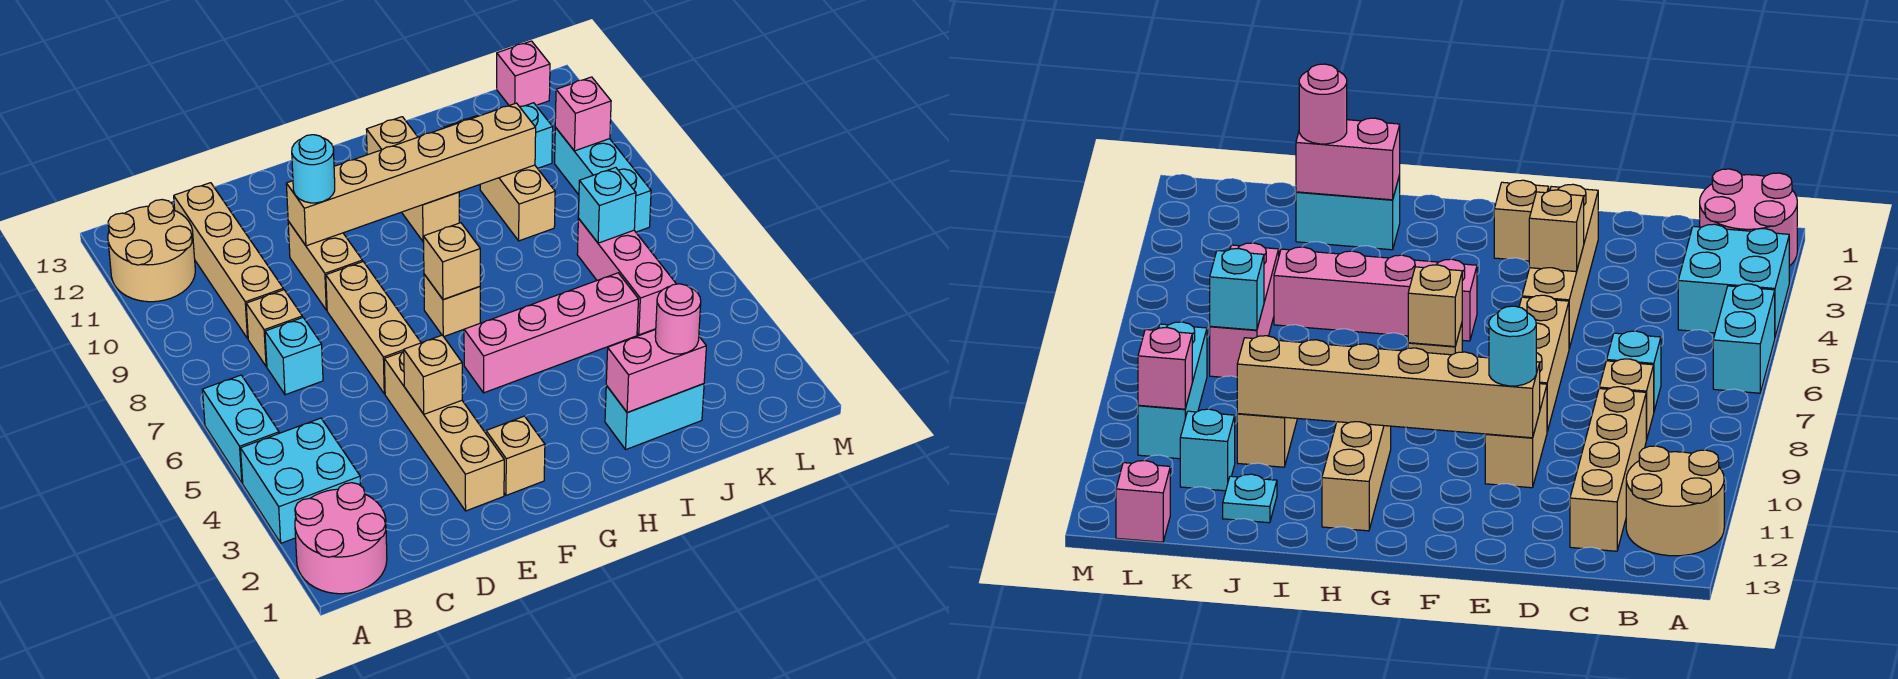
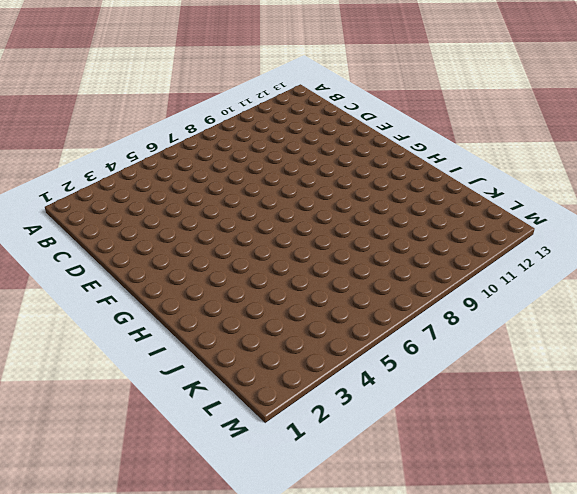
none -> pink round brick A1:B2 level 1
none -> cyan brick A3:B4 level 1
none -> cyan brick A5:A6 level 1

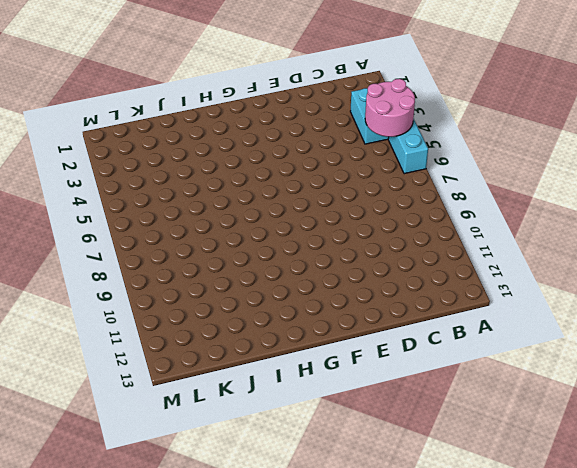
pink round brick A4:B5 level 2 -> pink round brick A1:B2 level 1
none -> tan round brick A11:B12 level 1
none -> cyan brick C7 level 1
none -> tan brick C8 level 1

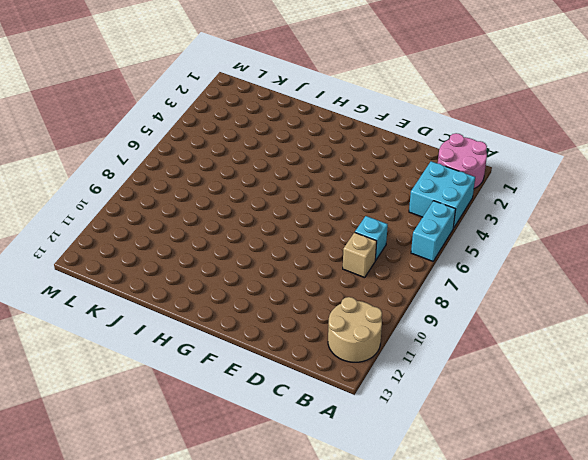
none -> tan brick C9:C12 level 1
none -> tan brick E2:E5 level 1
none -> tan brick E6:E8 level 1

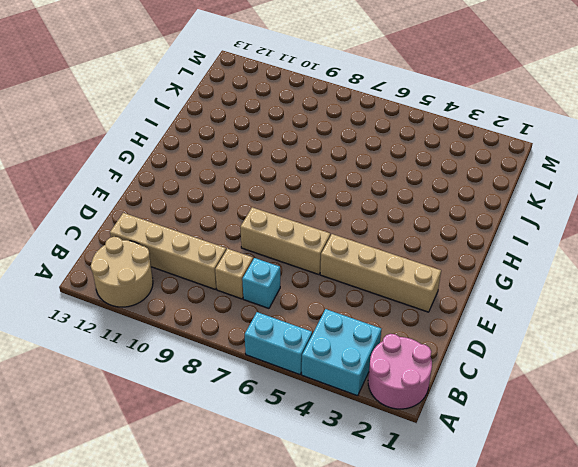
none -> tan brick E9:E10 level 1
none -> tan brick F2 level 1
none -> pink brick G5:J5 level 1

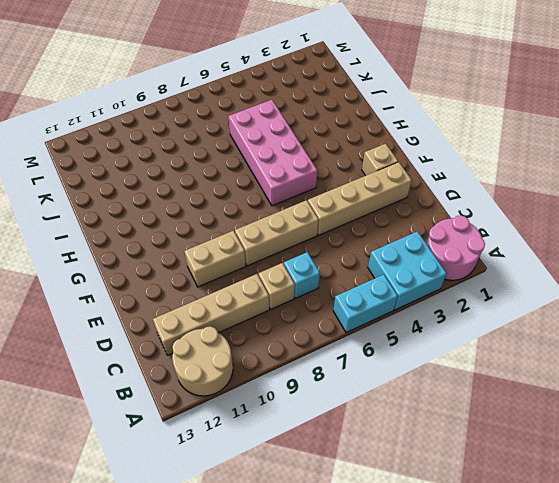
pink brick G5:J6 level 1 -> pink brick G5:J5 level 1
none -> tan brick G7 level 1
none -> tan brick H10:H12 level 1
none -> cyan brick I2:J2 level 1

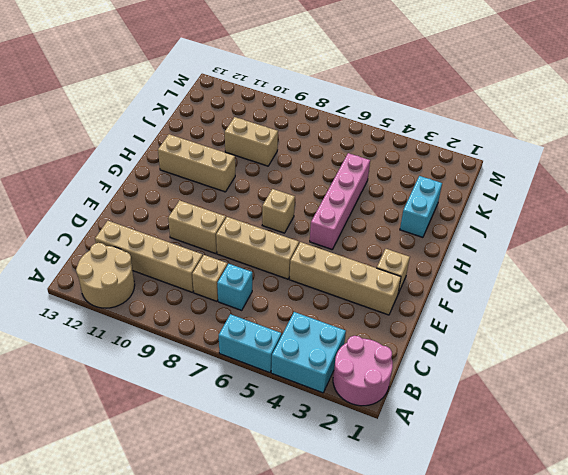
none -> cyan plate J12 level 1
none -> pink brick K5:K7 level 1
none -> cyan brick K11 level 1

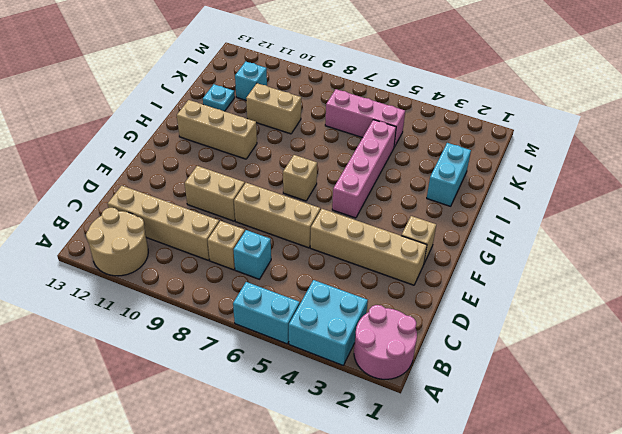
none -> cyan brick L8:L10 level 1
none -> pink brick L13 level 1
none -> tan brick E4 level 2

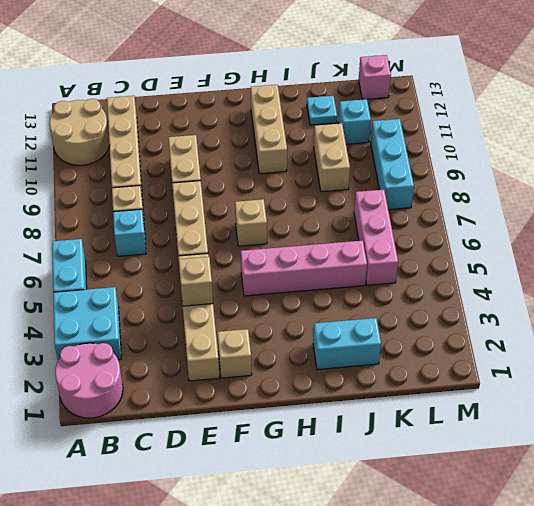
none -> tan brick E10:J10 level 2
none -> tan brick G7 level 2
none -> pink brick I2:J2 level 2

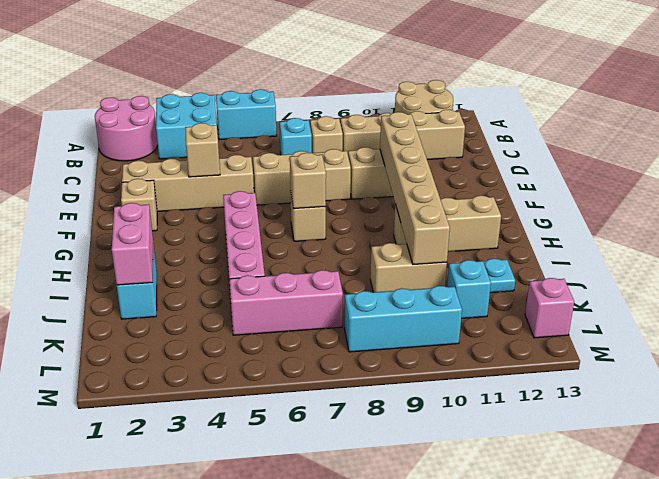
none -> cyan brick K7 level 2
none -> pink brick L10 level 2
none -> cyan round brick E10 level 3

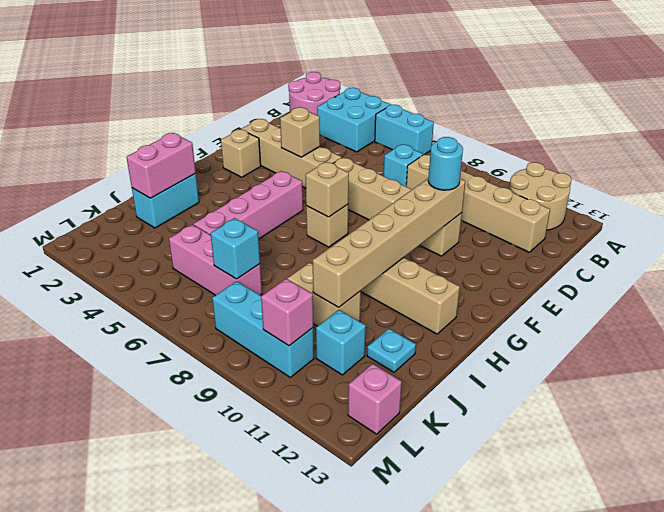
none -> pink round brick J2 level 3

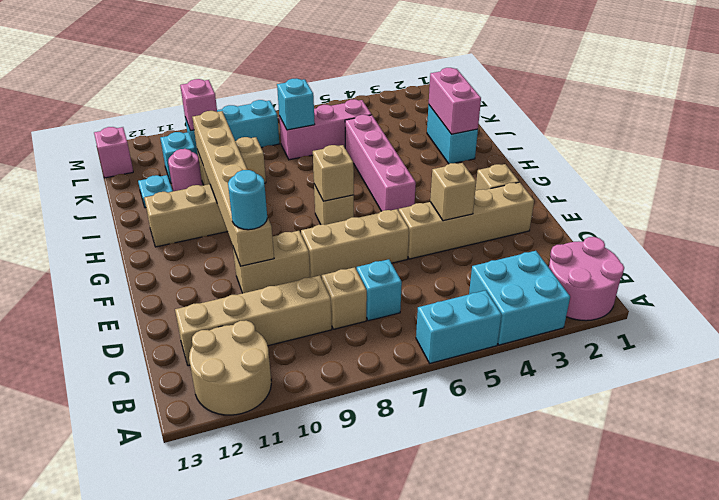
pink round brick J11 level 1 -> pink round brick J2 level 3

